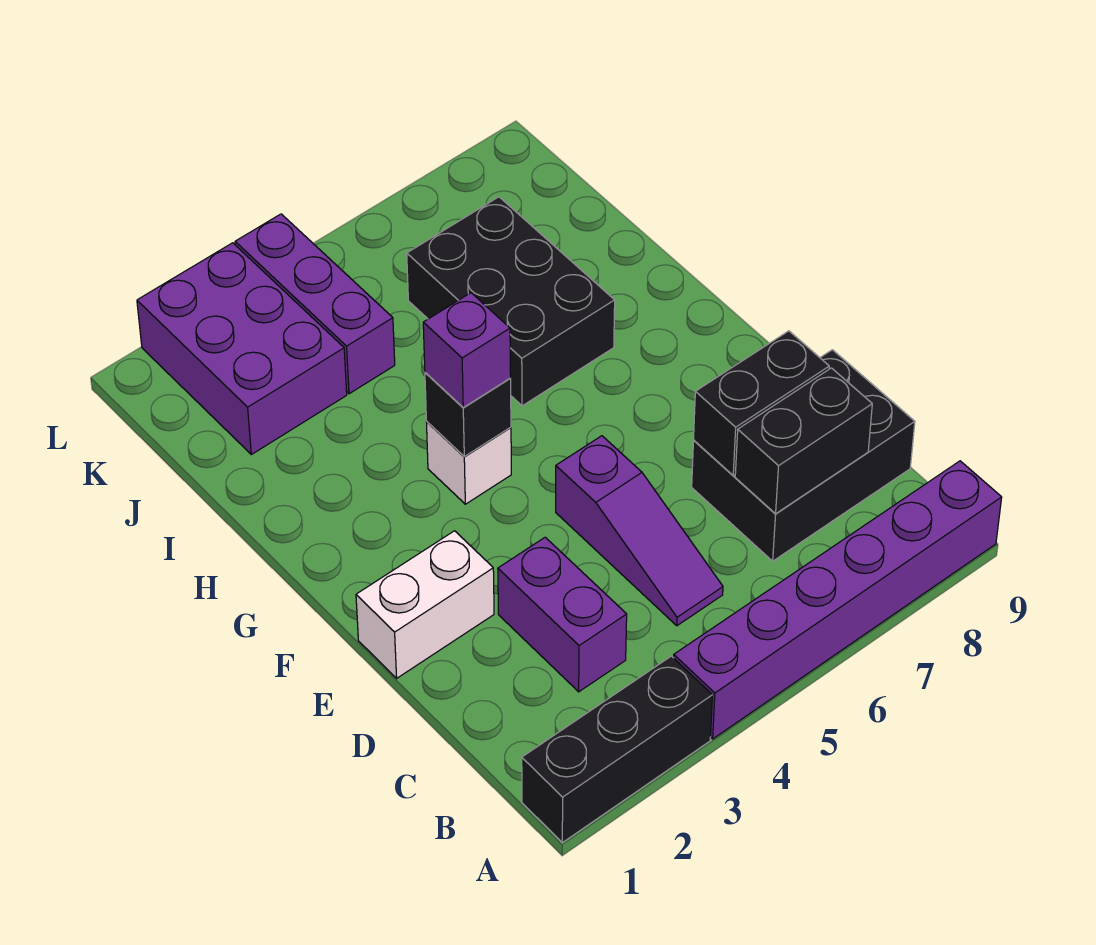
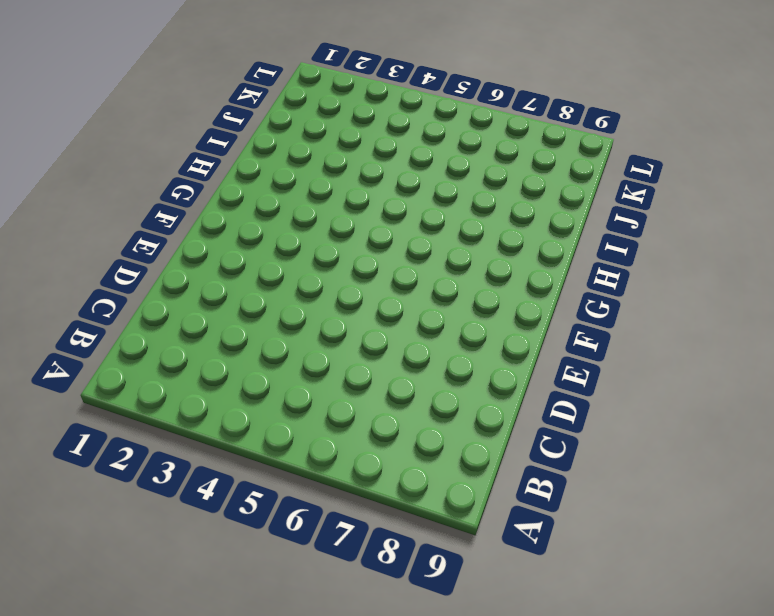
none -> black brick A1:A3 level 1
none -> purple brick A4:A9 level 1
none -> purple brick C3:D3 level 1

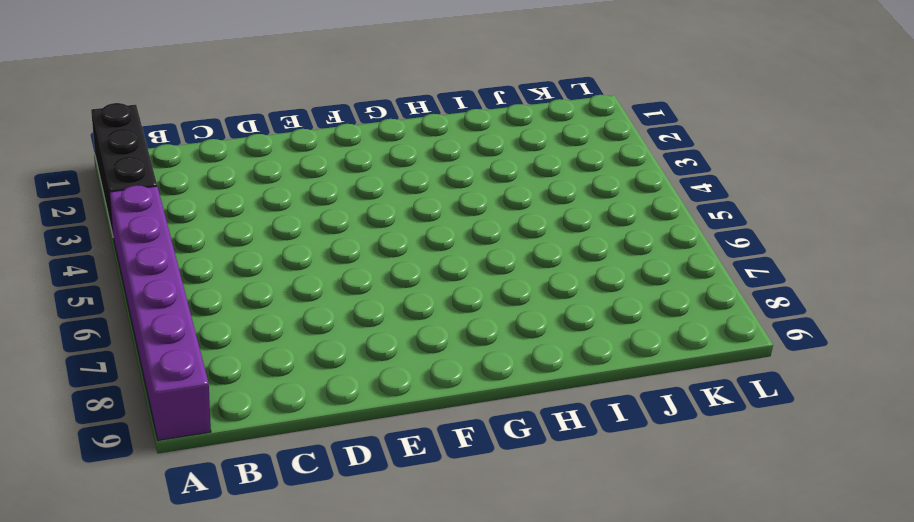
none -> purple brick C3:D3 level 1
none -> purple slope C5:E5 level 1 top E
none -> black brick C7:D9 level 1

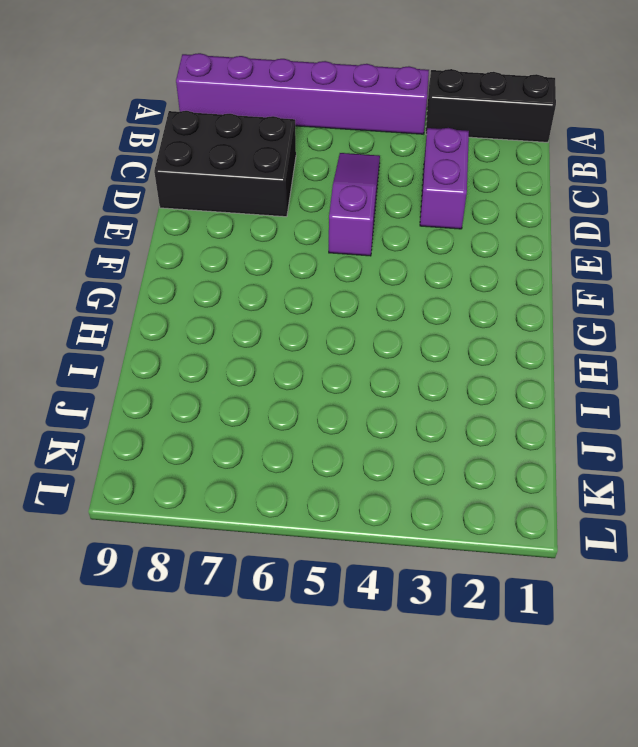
none -> white brick E1:E2 level 1
none -> white brick G4 level 1
none -> black brick H6:J7 level 1

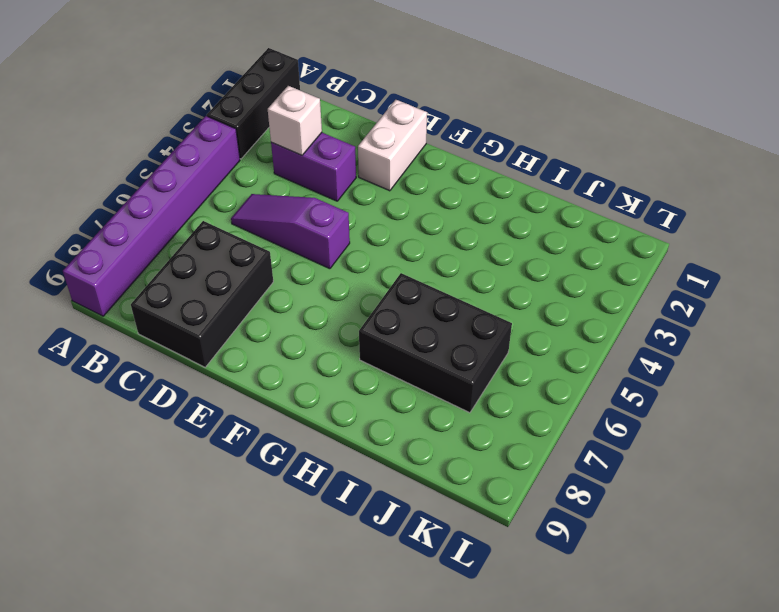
white brick C3 level 2 -> white brick G4 level 1
none -> purple brick J2:L3 level 1
none -> purple brick J4:L4 level 1
none -> black brick C7:C8 level 2

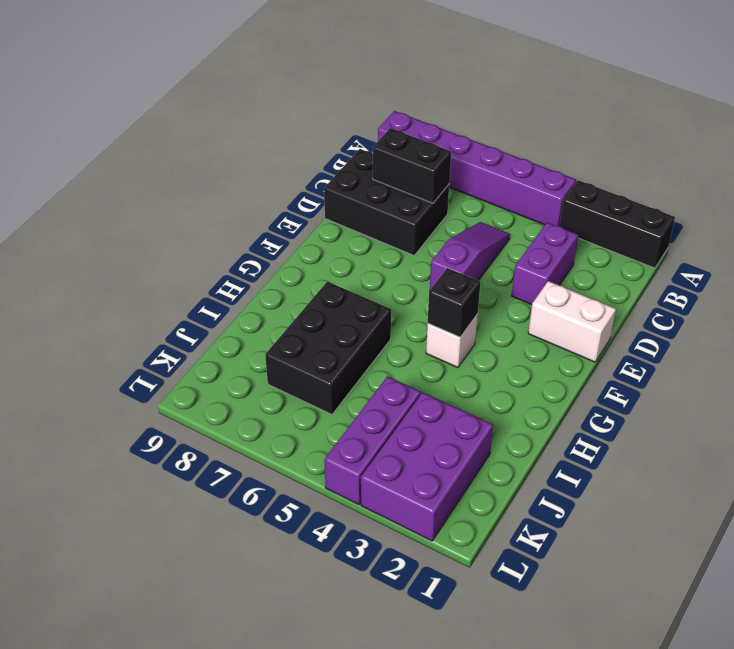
none -> black brick D7:D8 level 2
none -> purple brick G4 level 3

